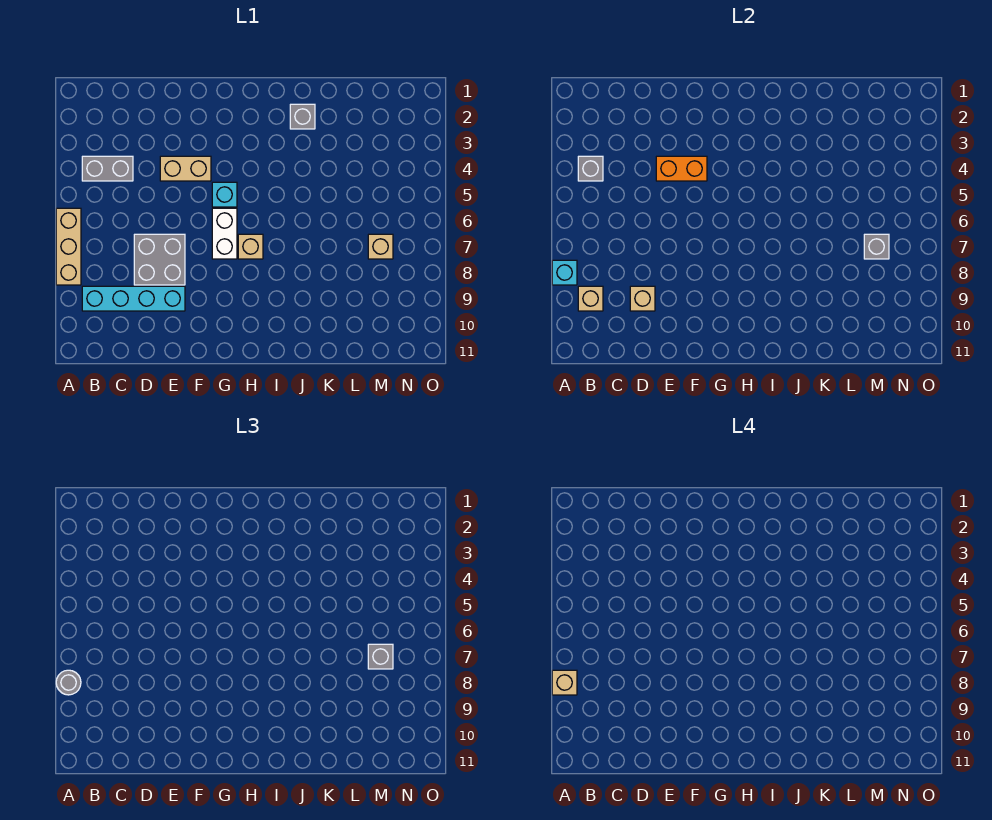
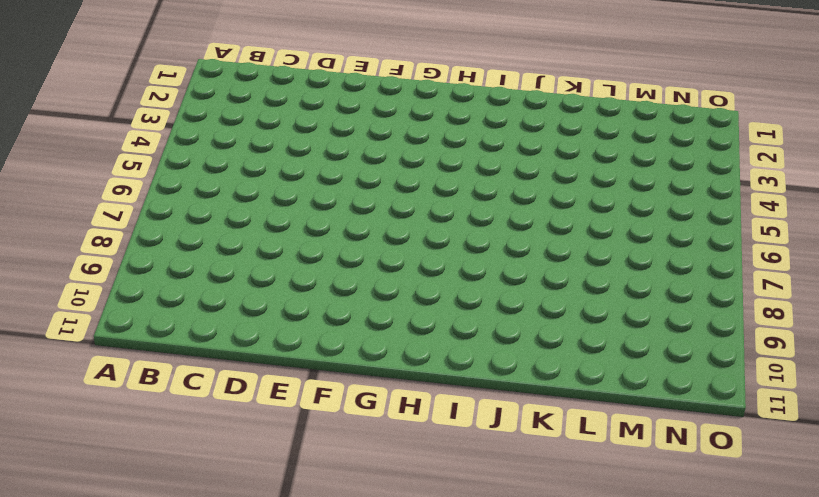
none -> tan brick A6:A8 level 1
none -> grey brick B4:C4 level 1
none -> cyan brick B9:E9 level 1

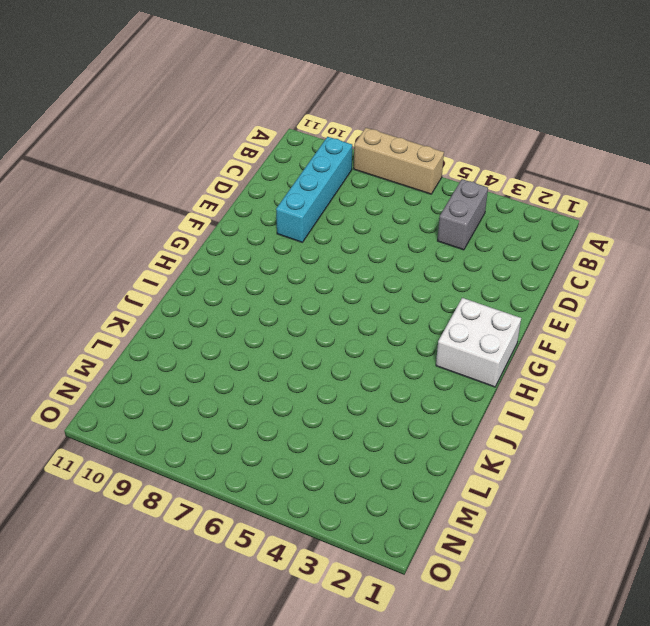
white brick G1:H2 level 1 -> none
none -> grey brick D7:E8 level 1
none -> tan brick E4:F4 level 1
none -> cyan brick G5 level 1

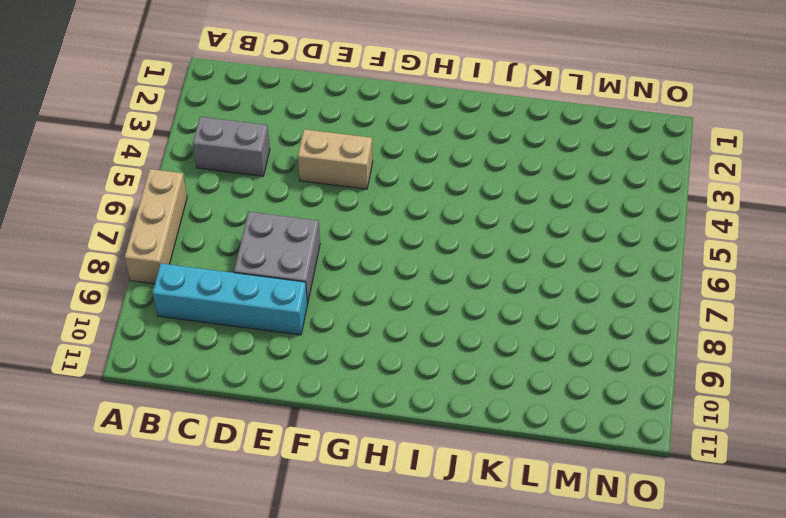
none -> cyan brick G5 level 1
none -> white brick G6:G7 level 1
none -> tan brick H7 level 1

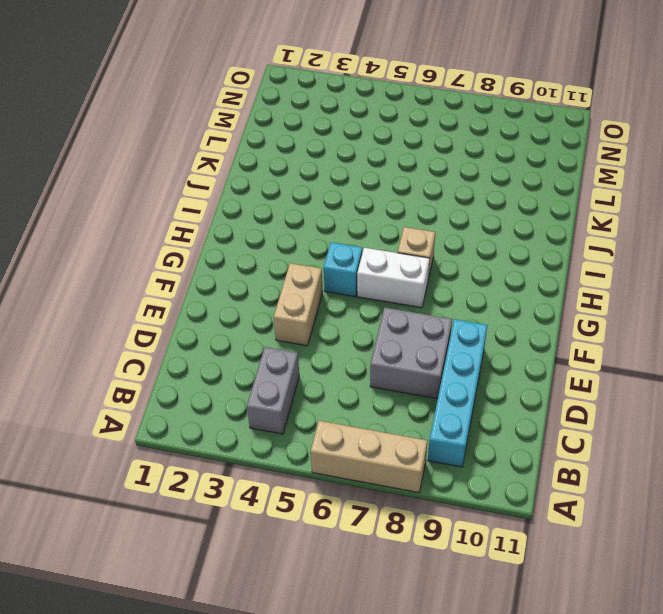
none -> grey brick J2 level 1
none -> tan brick M7 level 1
none -> cyan brick A8 level 2

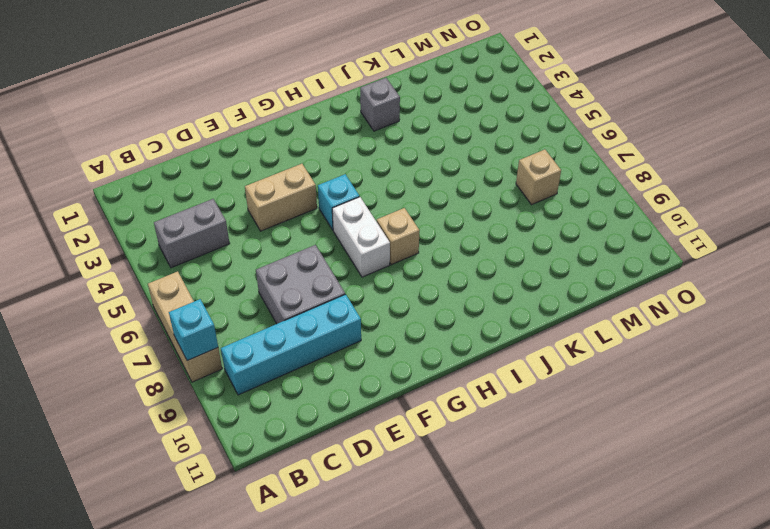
none -> grey brick B4 level 2
none -> tan brick B9 level 2
none -> tan brick D9 level 2

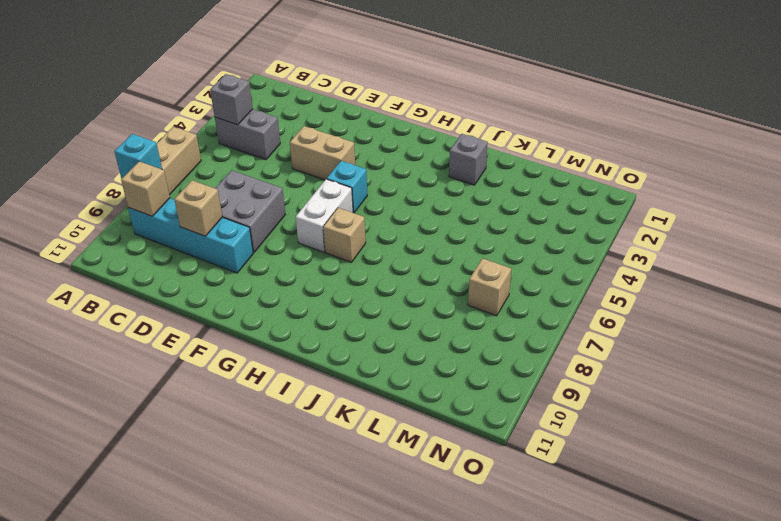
none -> orange brick E4:F4 level 2
none -> grey brick M7 level 2
none -> grey round brick A8 level 3

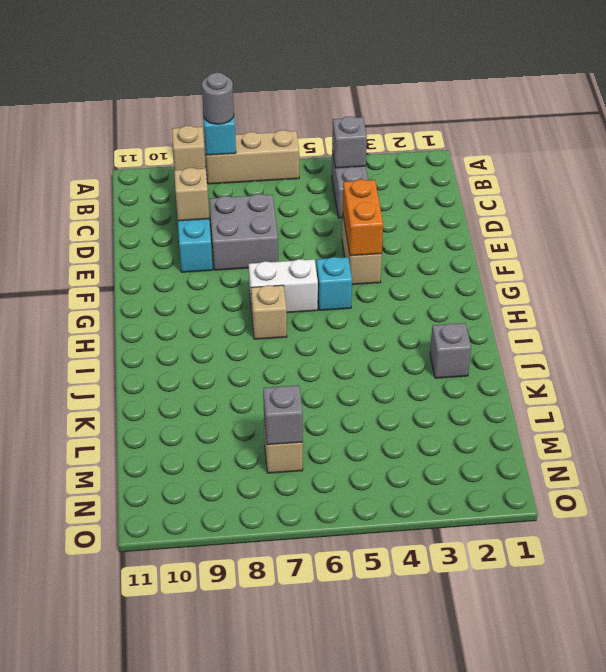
none -> grey brick M7 level 3
none -> tan brick A8 level 4

